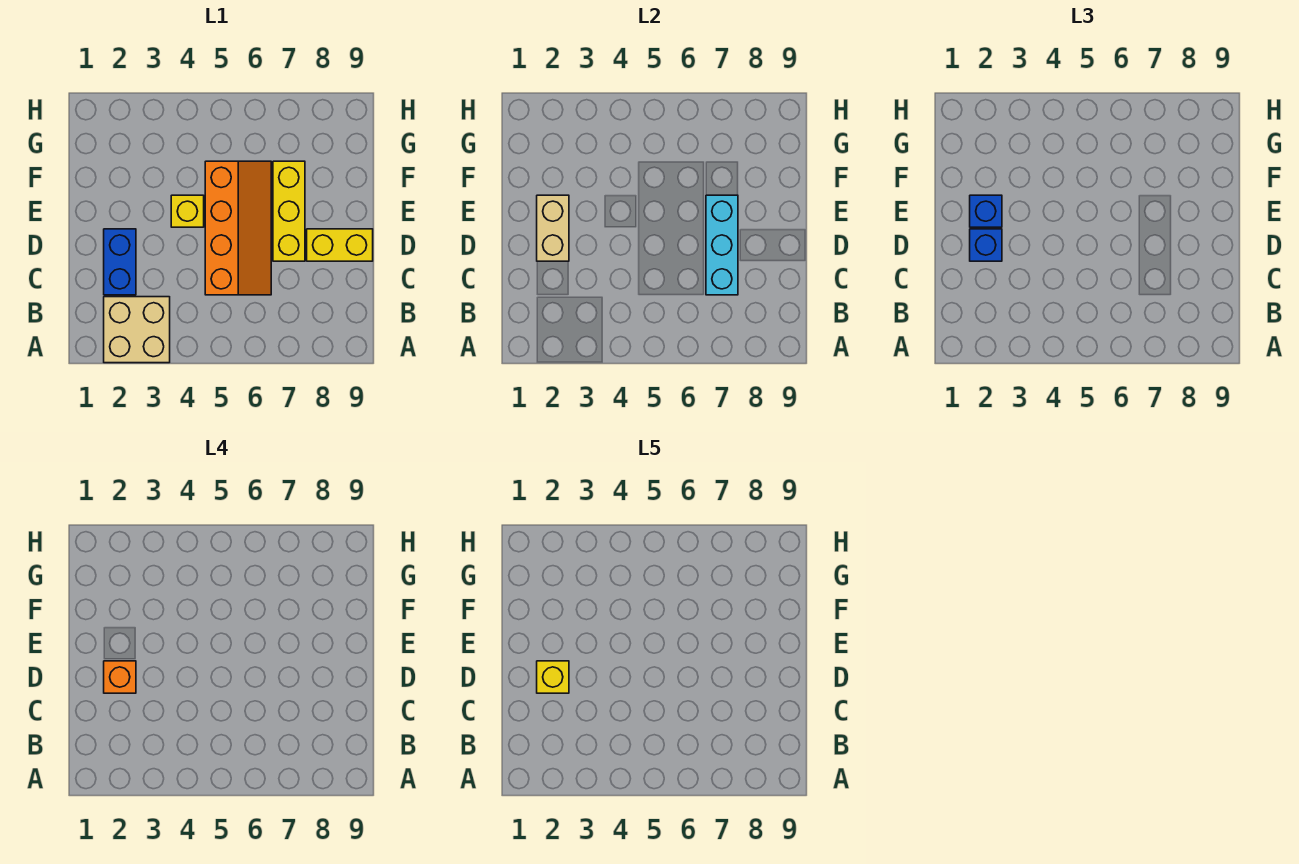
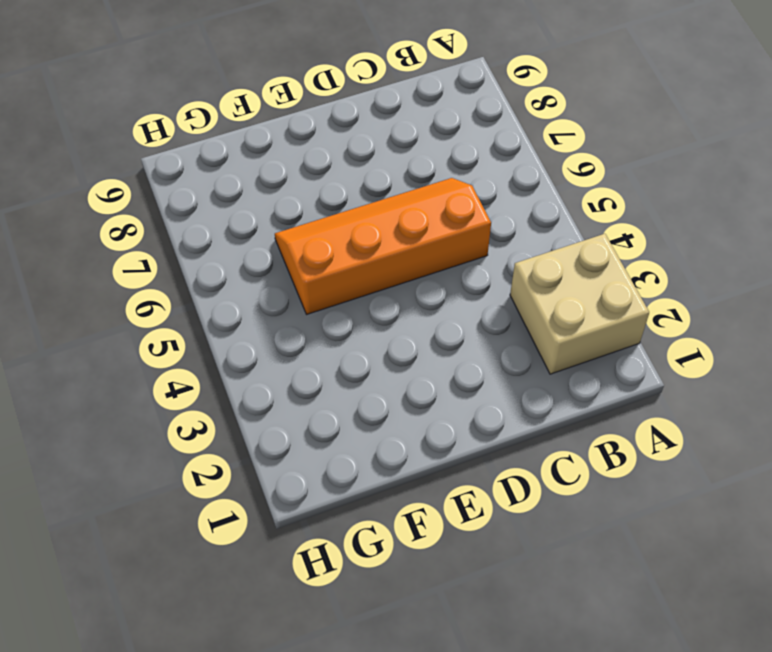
none -> blue brick C2:D2 level 1
none -> yellow brick D7:F7 level 1
none -> yellow brick D8:D9 level 1

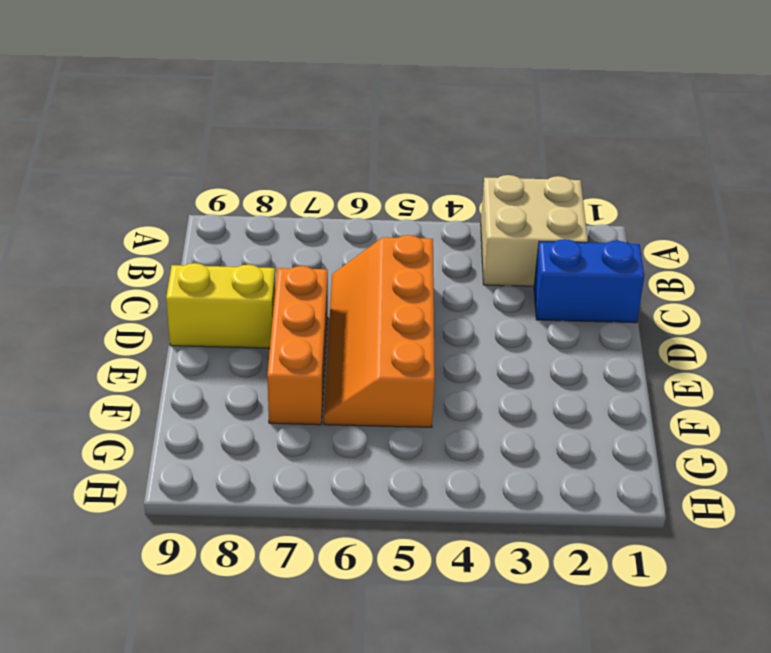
blue brick C1:C2 level 1 -> blue brick C2:D2 level 1
orange brick D7:F7 level 1 -> yellow brick D7:F7 level 1
none -> yellow brick E4 level 1
none -> cyan brick C7:E7 level 2
none -> tan brick D2:E2 level 2

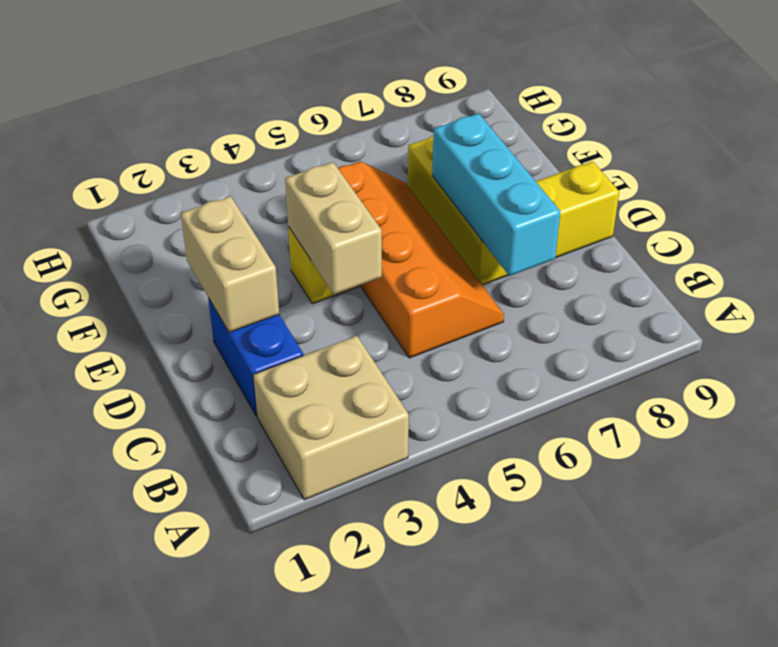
tan brick D4:E4 level 2 -> none
none -> blue brick D2 level 3
none -> blue brick E2 level 3
none -> orange brick D2 level 4

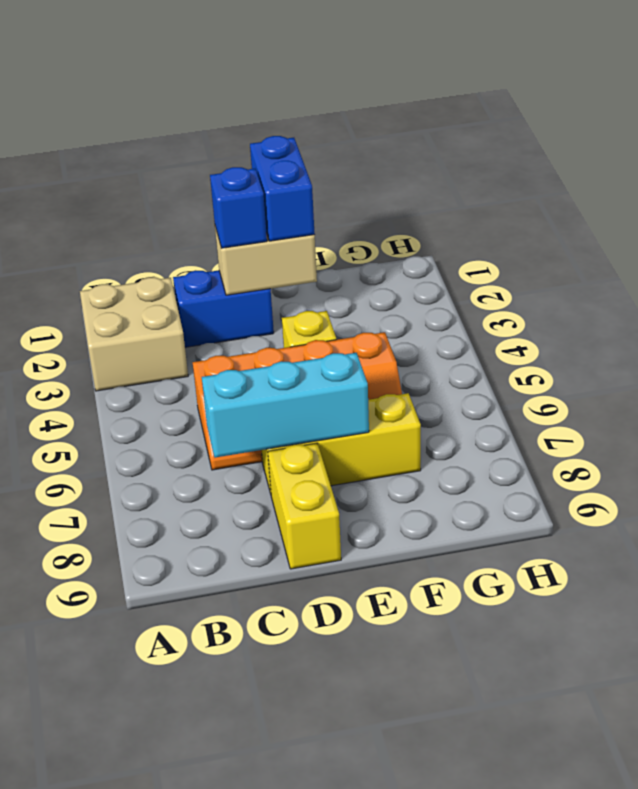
blue brick E1:E2 level 3 -> blue brick E2 level 3
none -> orange brick D2 level 4
none -> yellow brick D2 level 5

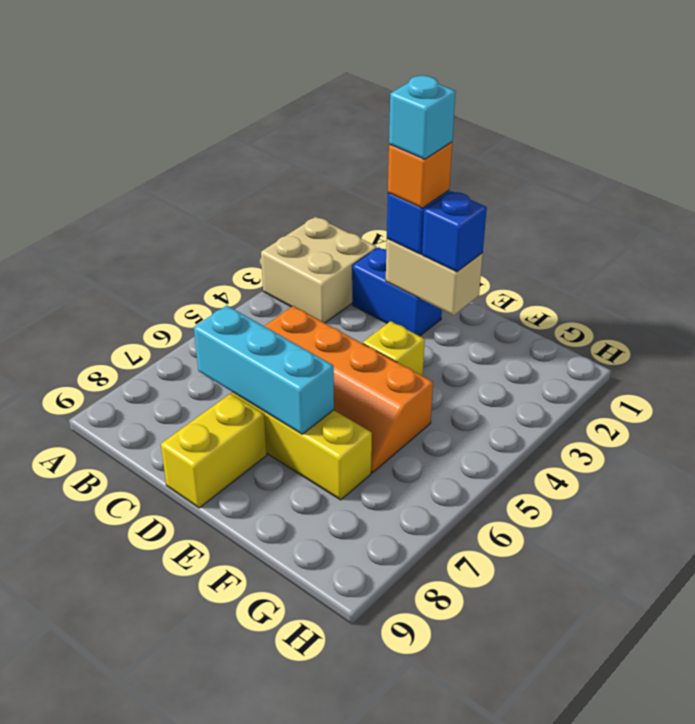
cyan brick D2 level 5 -> yellow brick D2 level 5

